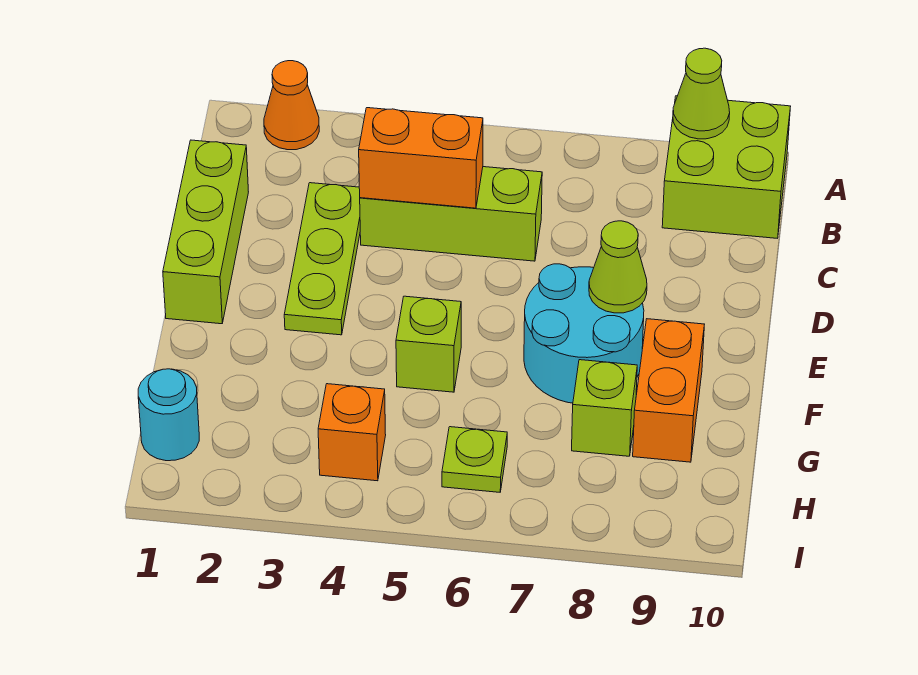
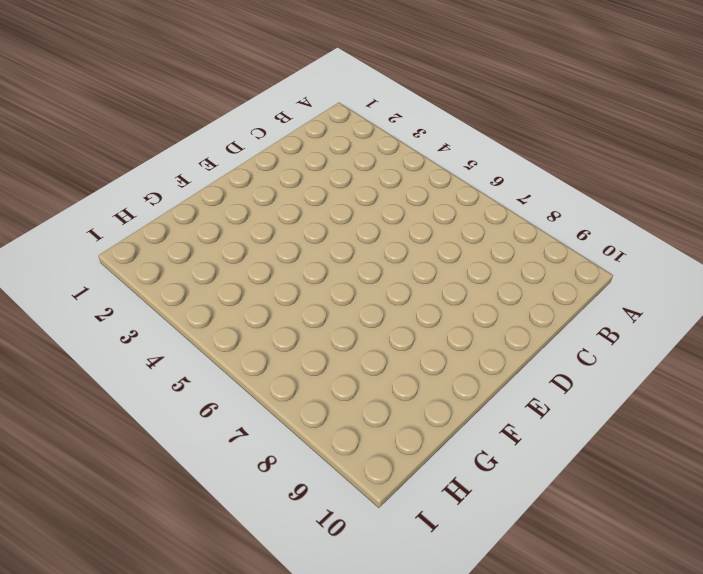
none -> orange cone A2 level 1
none -> lime brick A9:B10 level 1
none -> lime brick C1:E1 level 1

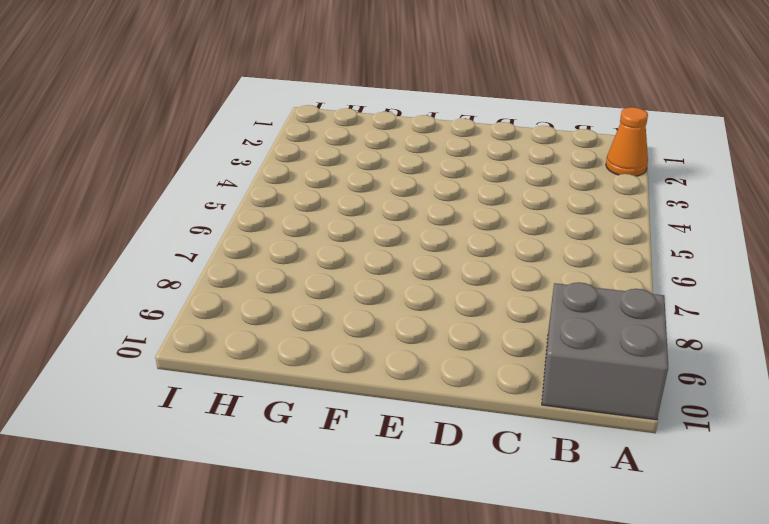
grey brick A9:B10 level 1 -> lime brick A9:B10 level 1
none -> lime brick C1:E1 level 1
none -> lime plate C3:E3 level 1
none -> lime brick C4:C6 level 1

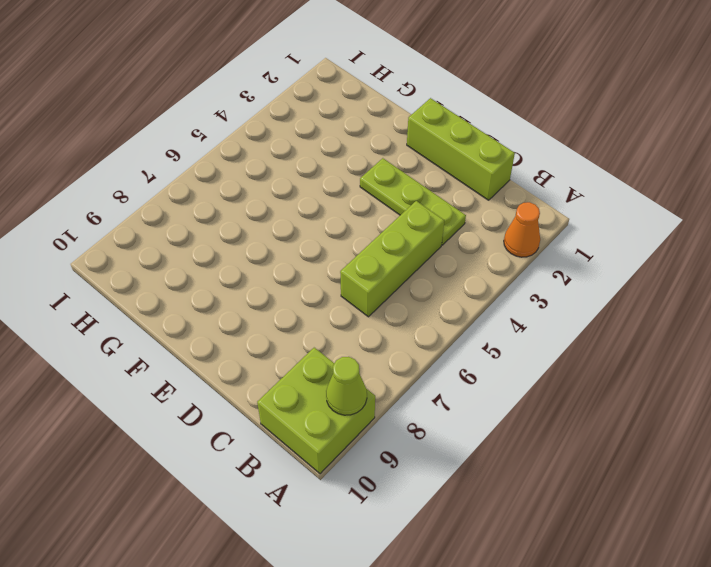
none -> cyan round brick E7:F8 level 1
none -> lime brick F5 level 1
none -> orange brick F9:G9 level 1

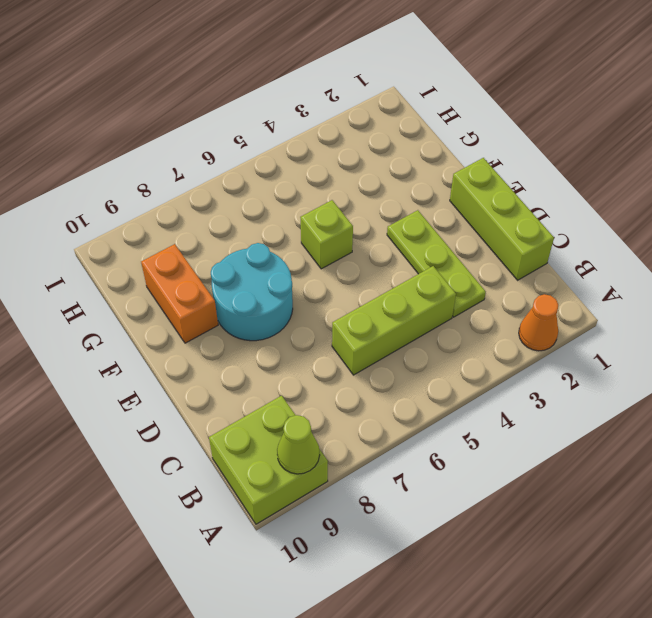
none -> lime brick G8 level 1
none -> cyan round brick H1 level 1
none -> orange brick H4 level 1

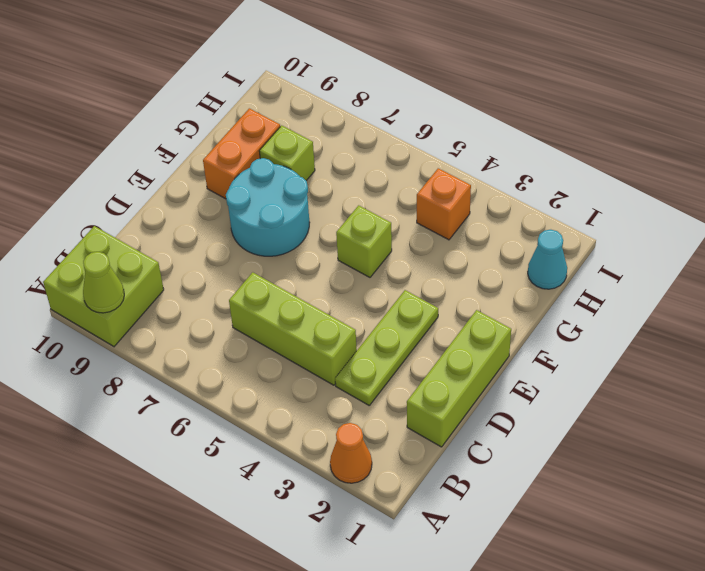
cyan cone H1 level 1 -> cyan round brick H1 level 1
none -> lime plate H6 level 1
none -> orange brick C4:C5 level 2
none -> lime cone E8 level 2

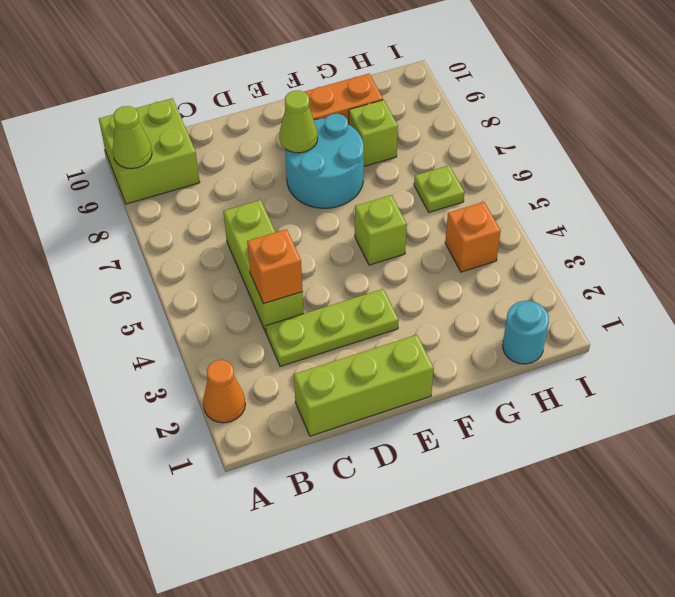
orange brick C4 level 2 -> orange brick C4:C5 level 2

